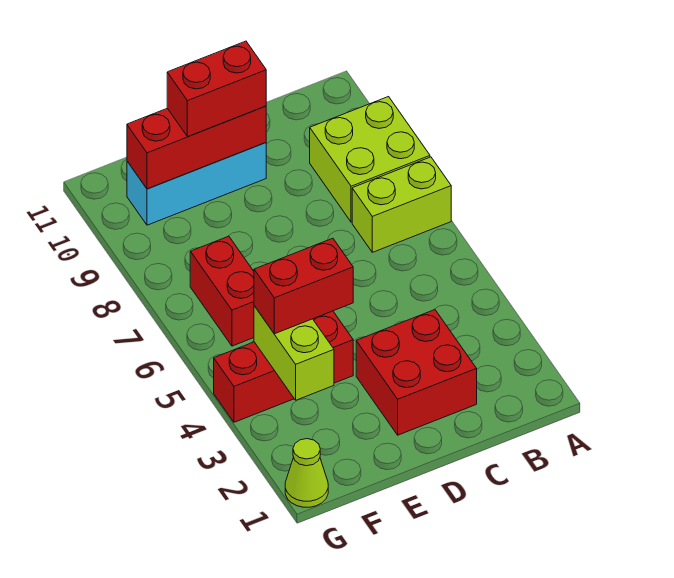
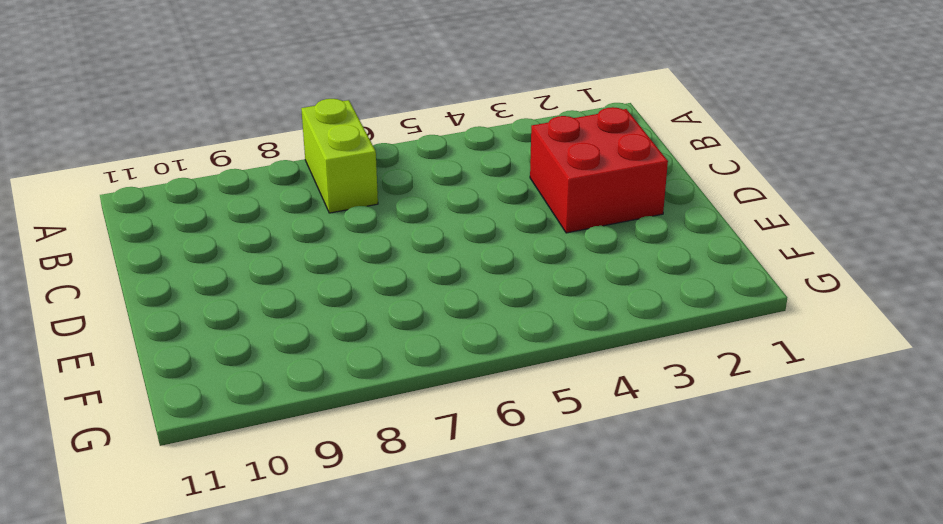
none -> lime brick A8:B9 level 1
none -> cyan brick D10:F10 level 1

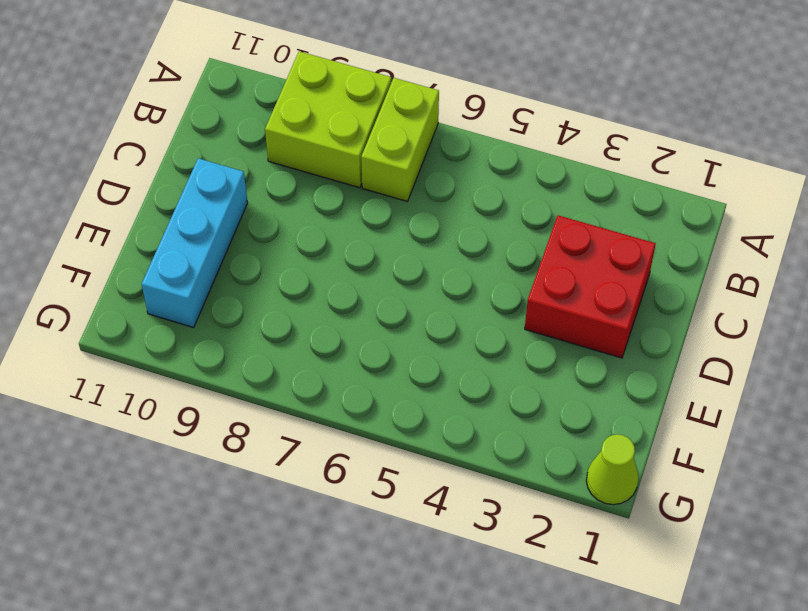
none -> red brick E4:G4 level 1
none -> red brick F6:F7 level 1

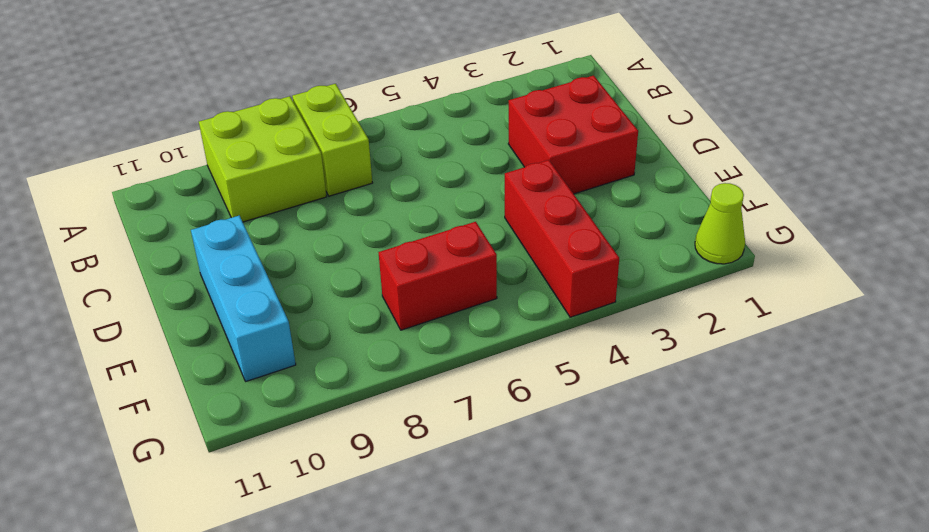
none -> red brick D10:F10 level 2
none -> lime brick F3:F4 level 2

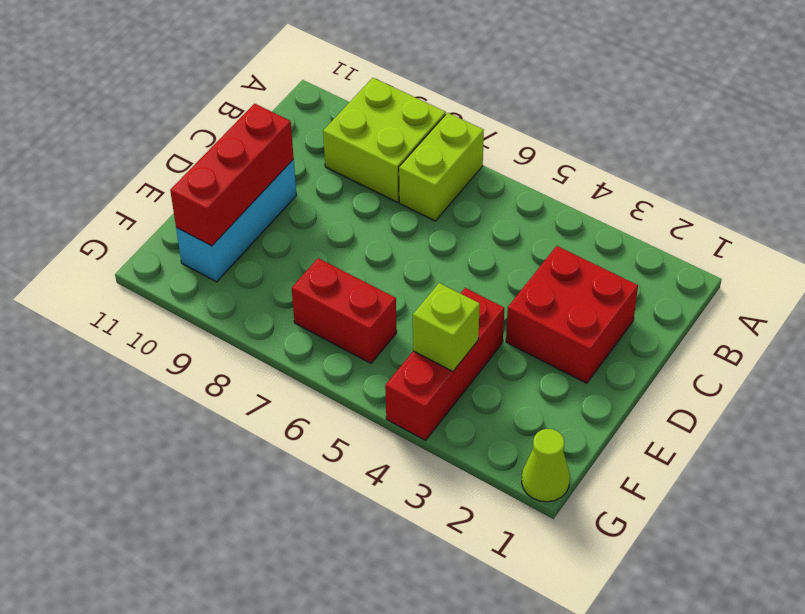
lime brick F4 level 2 -> lime brick F3:F4 level 2
none -> red brick D10:E10 level 3
none -> red brick E4:F4 level 3

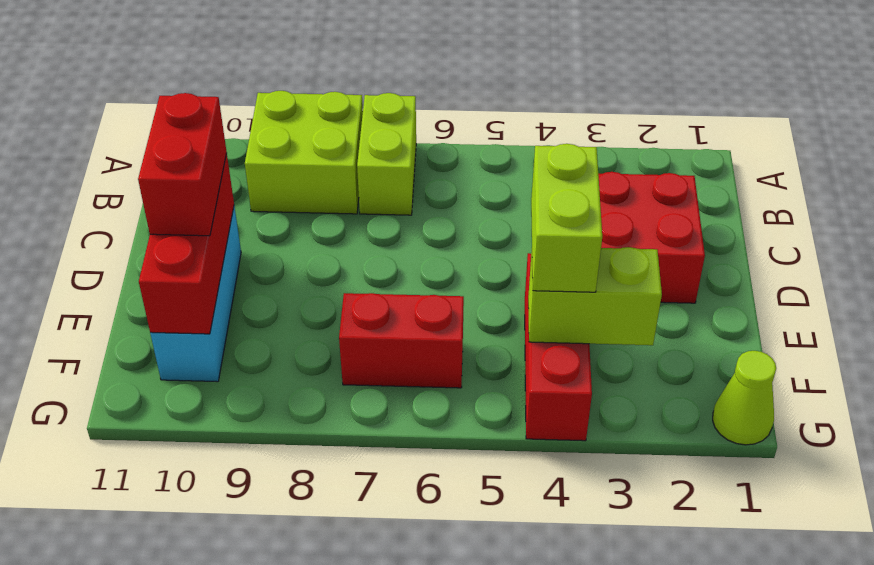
lime brick E4:F4 level 3 -> red brick E4:F4 level 3

